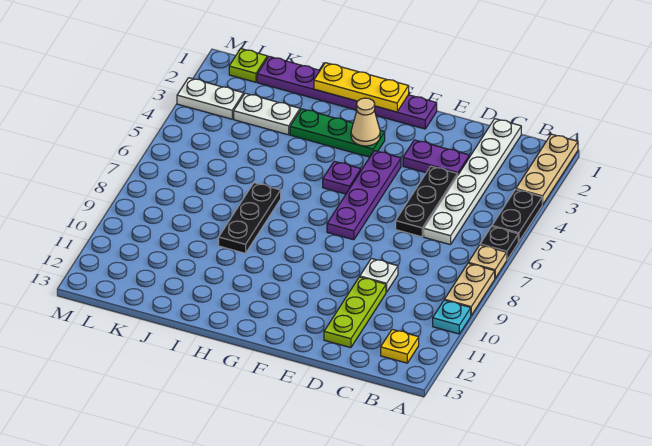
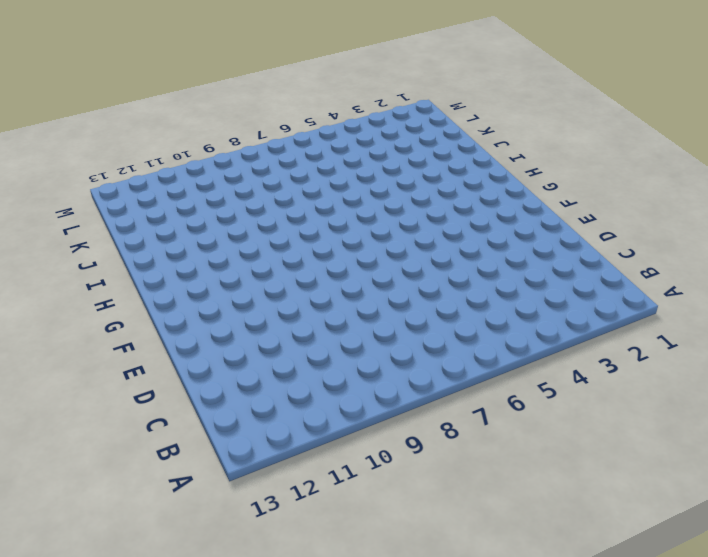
none -> tan plate A1:A3 level 1
none -> black plate A4:A5 level 1
none -> black plate A6 level 1

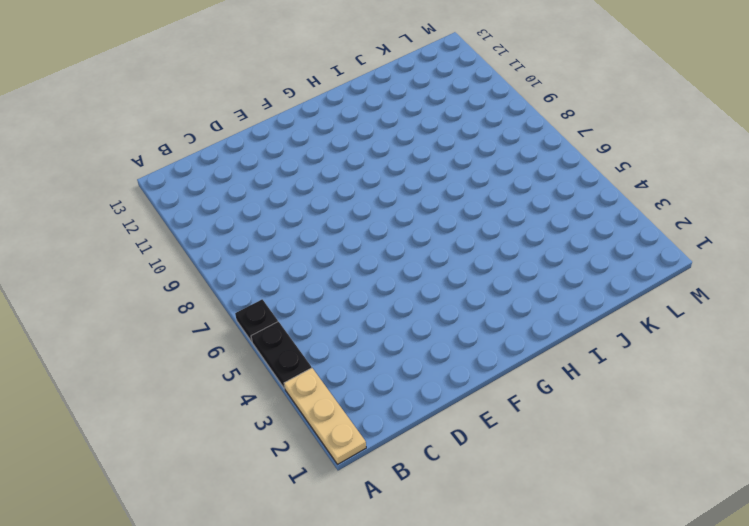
none -> tan plate A7 level 1
none -> tan plate A8:A9 level 1
none -> cyan plate A10 level 1

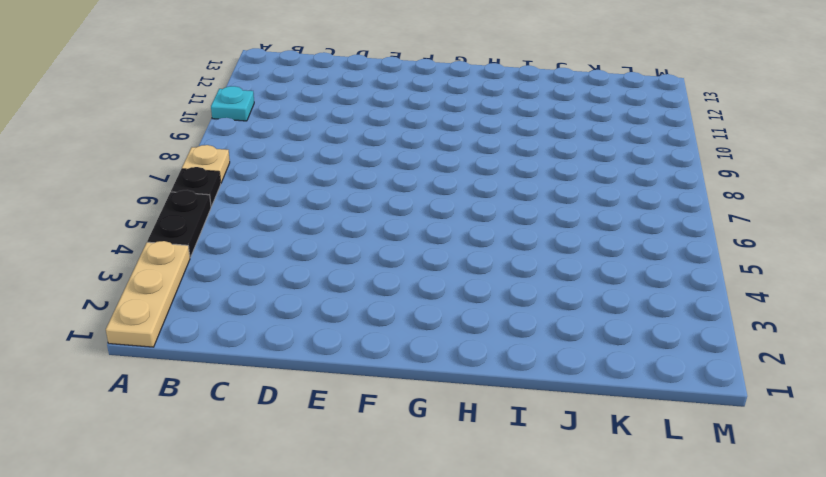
none -> tan plate A8:A9 level 1
none -> yellow plate B12 level 1
none -> white plate C1:C6 level 1

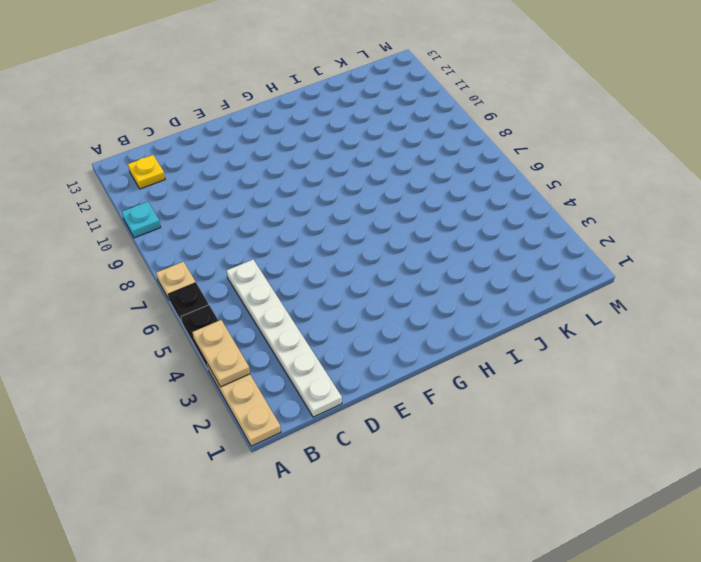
tan plate A3:A4 level 2 -> tan plate A8:A9 level 1
none -> purple plate D3:E3 level 1
none -> black plate D4:D6 level 1
none -> white plate D9 level 1

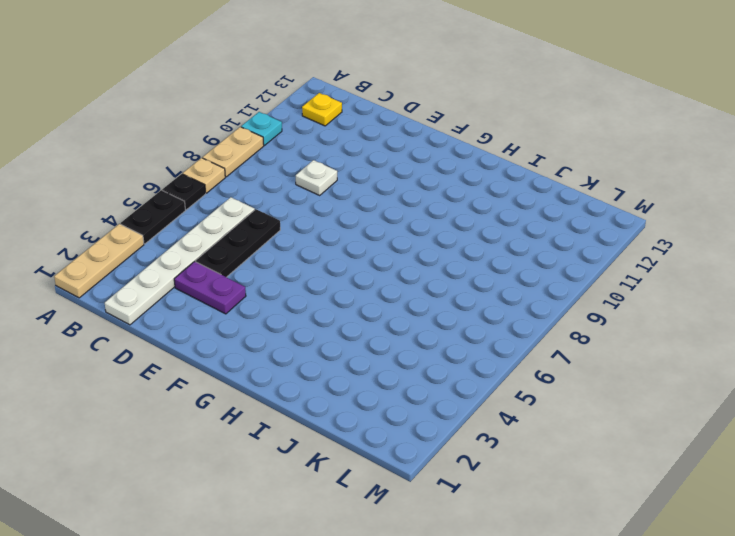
none -> lime plate D10:D12 level 1
none -> purple plate F1:K1 level 1
none -> purple plate F4:F7 level 1

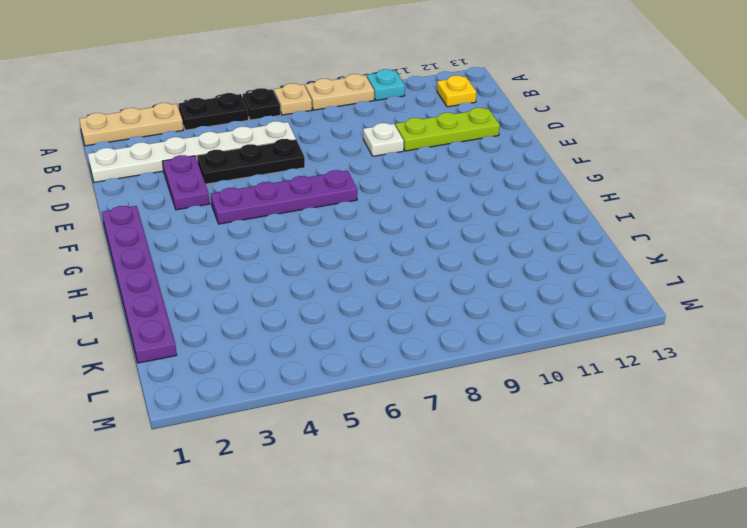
none -> green plate G3:I3 level 1
none -> purple plate G5 level 1
none -> black plate I7:I9 level 1

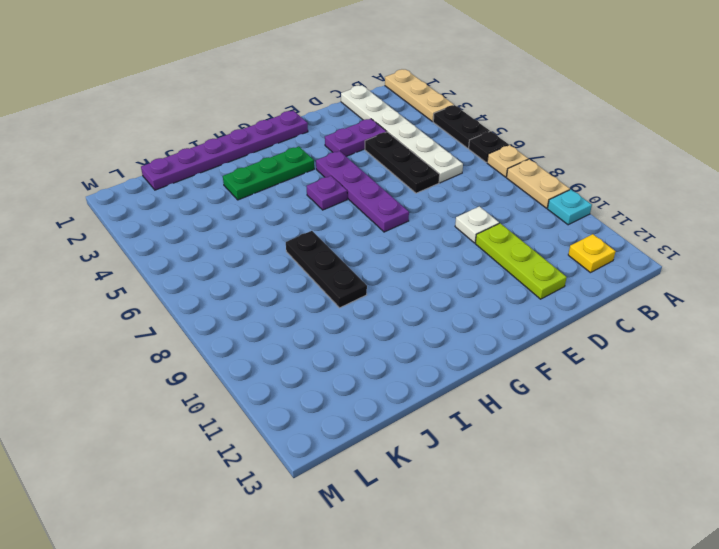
none -> white plate J3:K3 level 1
none -> lime plate L1 level 1
none -> white plate L3:M3 level 1

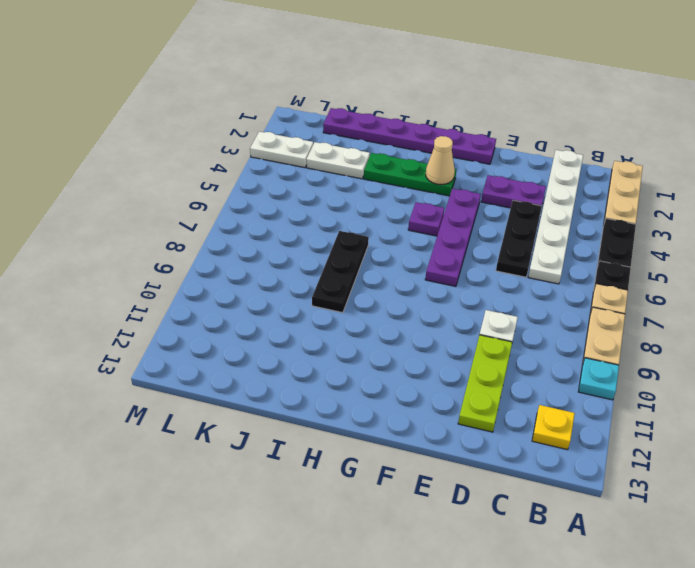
none -> lime plate L1 level 1
none -> yellow plate G1:I1 level 2

